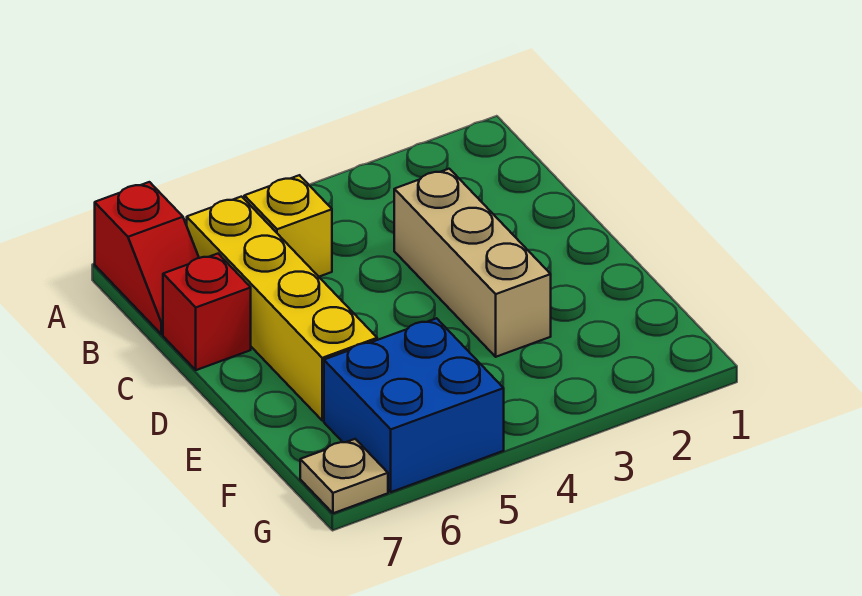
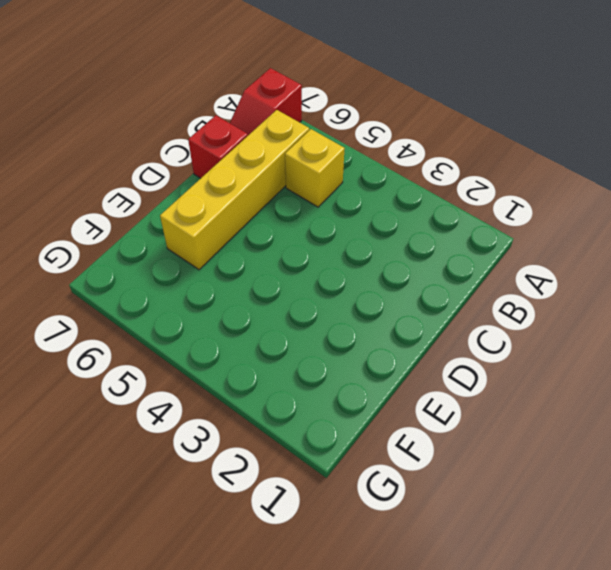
none -> tan brick C3:E3 level 1
none -> blue brick F5:G6 level 1

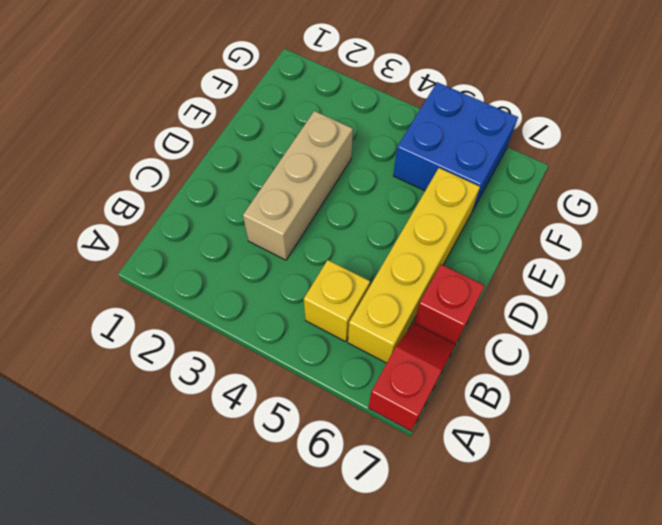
none -> tan plate G7 level 1

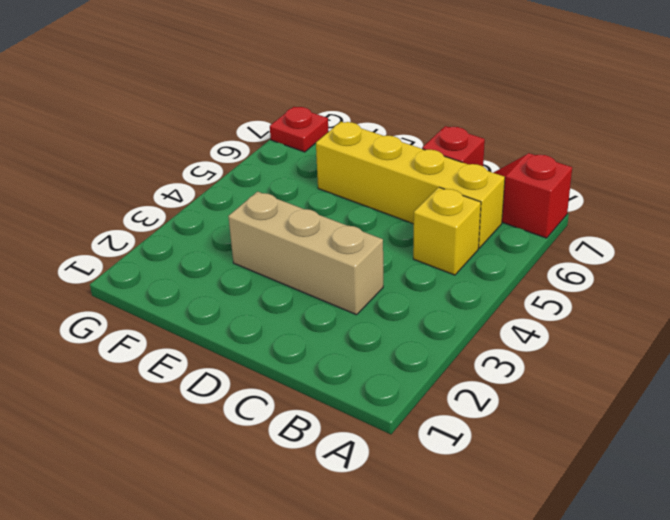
red plate G7 level 1 -> tan plate G7 level 1
none -> blue brick F5:G6 level 1

